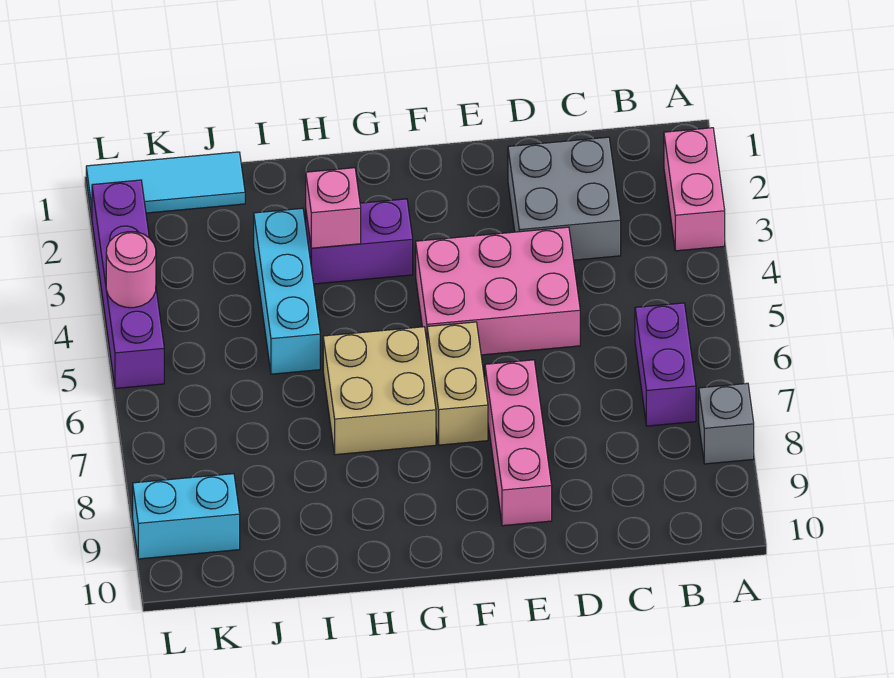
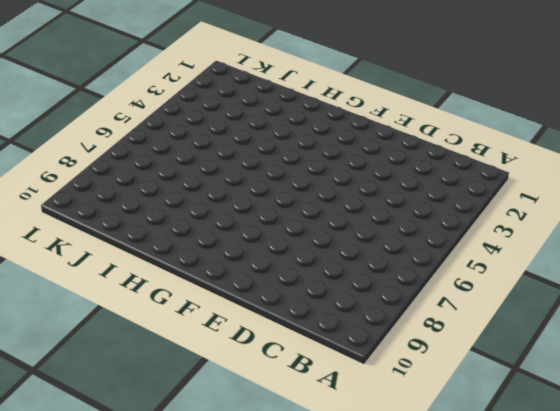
none -> pink brick A2:A3 level 1
none -> grey brick A8 level 1
none -> purple brick B6:B7 level 1

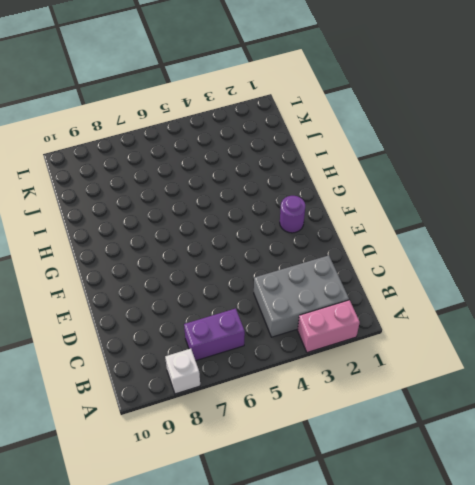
white brick A8 level 1 -> grey brick A8 level 1
grey brick B2:C4 level 1 -> grey brick C2:D3 level 1
purple round brick F2 level 1 -> none
none -> pink brick D4:F5 level 1
none -> pink brick E7:E9 level 1
none -> tan brick F6:F7 level 1

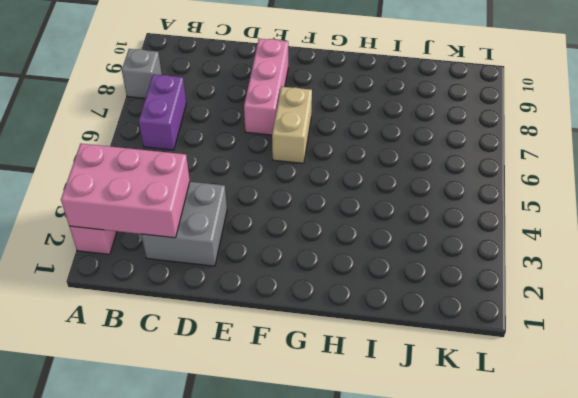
pink brick A2:C3 level 2 -> pink brick D4:F5 level 1
none -> purple brick G3:H3 level 1
none -> tan brick G6:H7 level 1
none -> cyan brick I3:I5 level 1

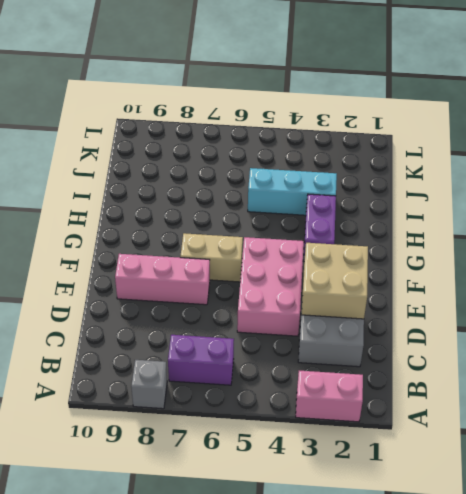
tan brick D2:E3 level 2 -> tan brick G6:H7 level 1
none -> cyan tile J1:L1 level 1
none -> cyan brick K9:L9 level 1
none -> purple brick L2:L5 level 1

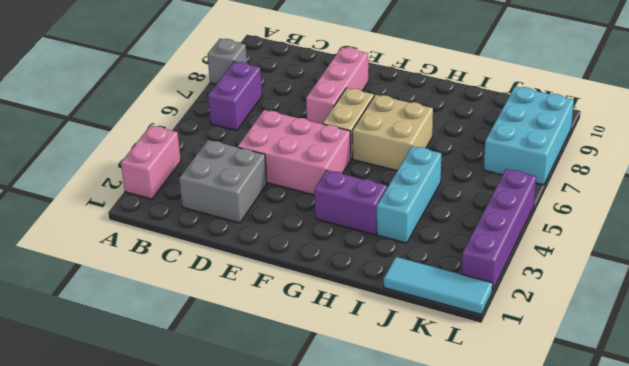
cyan brick K7:L9 level 1 -> cyan brick K9:L9 level 1
none -> pink brick H3 level 2
none -> pink round brick L4 level 2

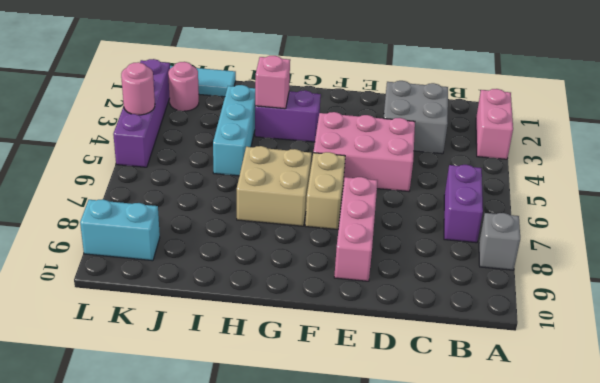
pink round brick K2 level 1 -> none

